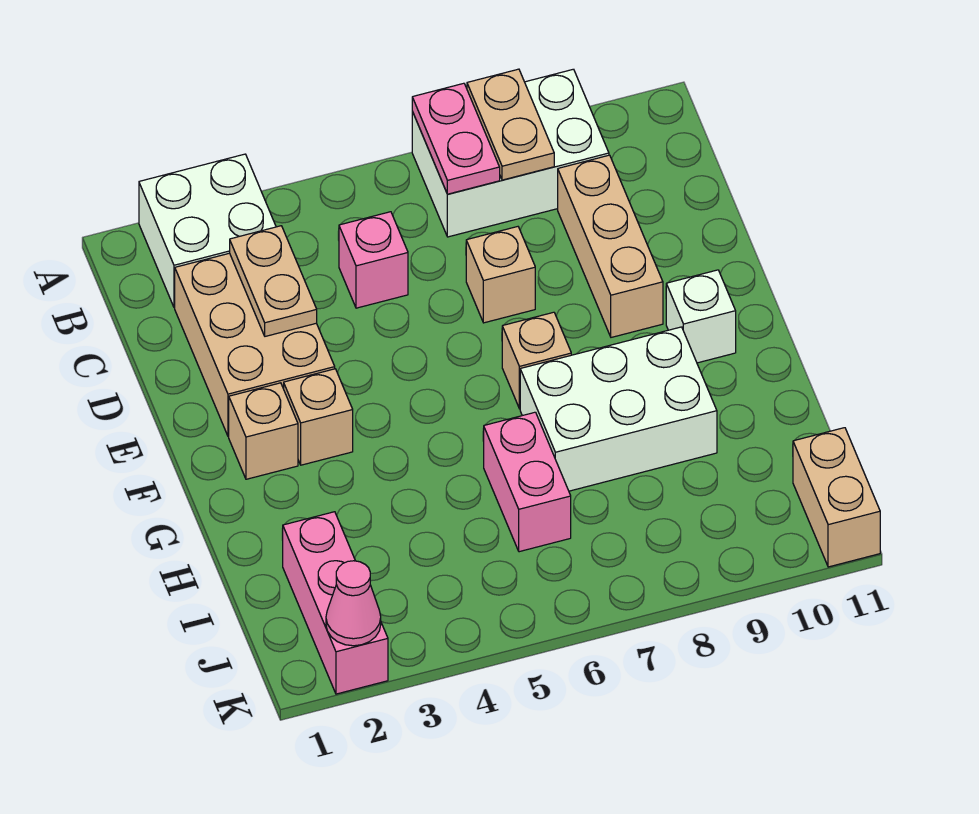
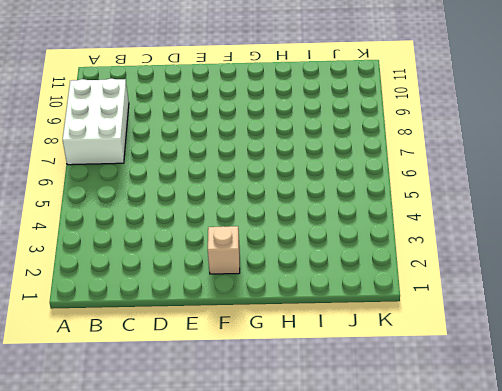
none -> white brick A2:B3 level 1
none -> tan brick C2:E3 level 1
none -> pink brick C5 level 1

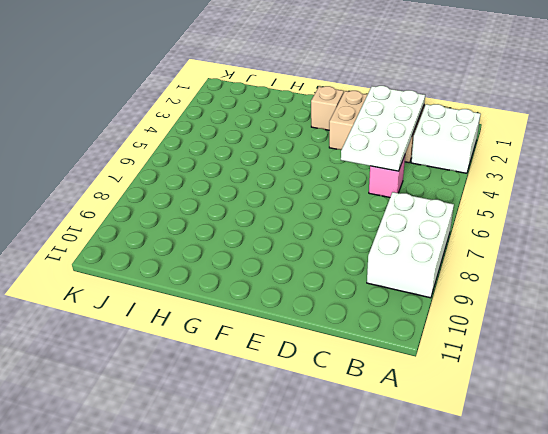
white plate C2:D5 level 2 -> tan plate C3:D3 level 2
none -> tan brick C9:E9 level 1
none -> tan brick D7 level 1
none -> tan brick F3 level 1

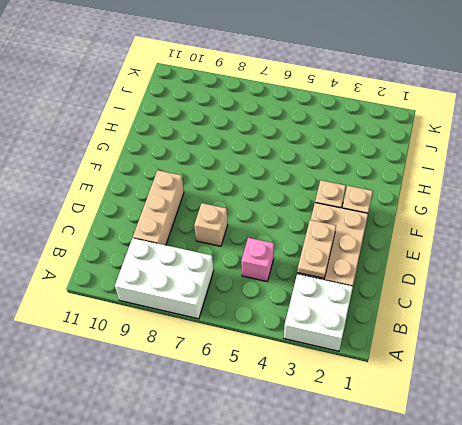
none -> tan brick F7 level 1
none -> white brick F10 level 1
none -> white brick G7:H9 level 1

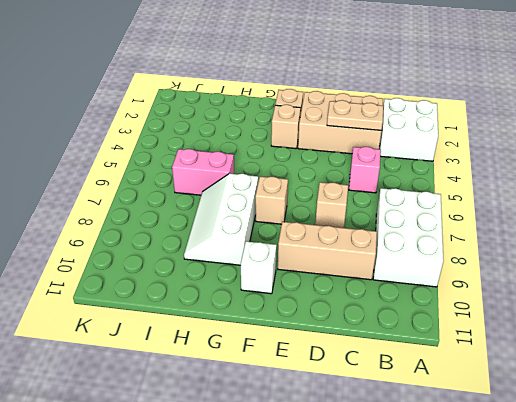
white slope G7:H9 level 1 top G -> white brick G7:H9 level 1
none -> pink brick I2:K2 level 1
none -> tan brick J11:K11 level 1
none -> pink plate A7:B7 level 2

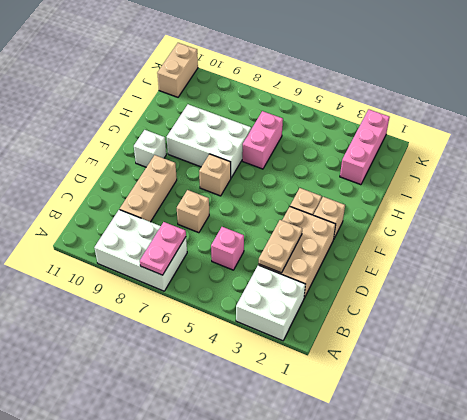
none -> tan plate A8:B8 level 2
none -> pink cone K2 level 2

